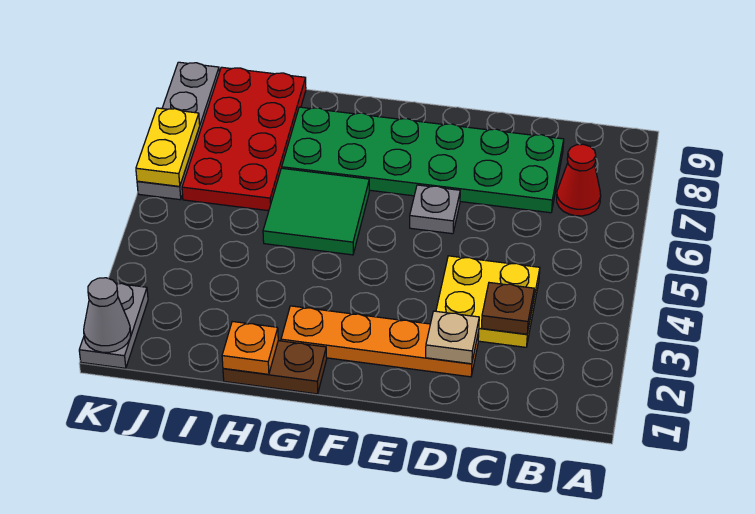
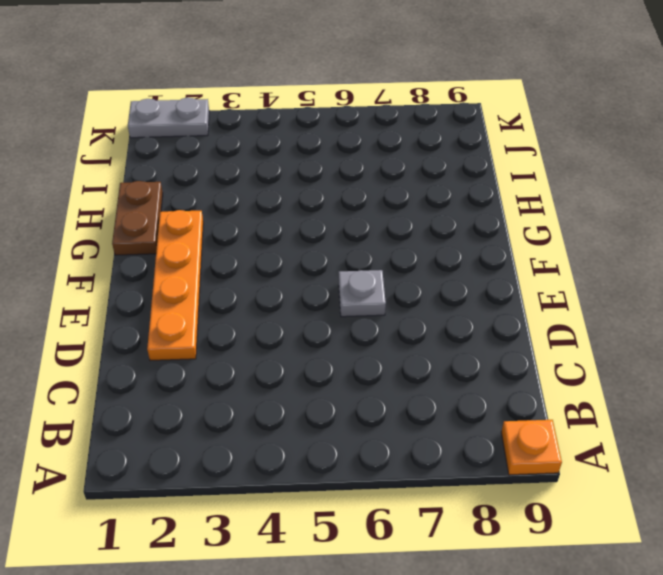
orange plate A9 level 1 -> orange plate H1 level 2
none -> red cone B7 level 1
none -> yellow plate C3:D4 level 1
none -> green plate C7:H8 level 1

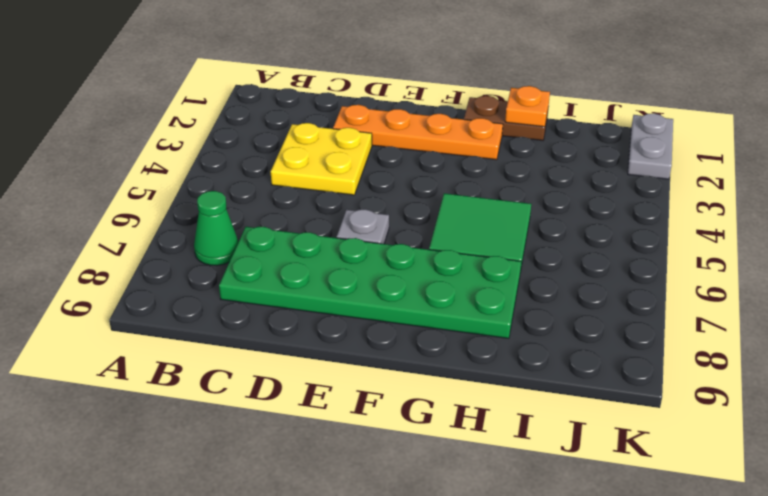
green cone B7 level 1 -> red cone B7 level 1
none -> red plate I6:J9 level 1
none -> grey plate K6:K9 level 1
none -> brown plate C3 level 2

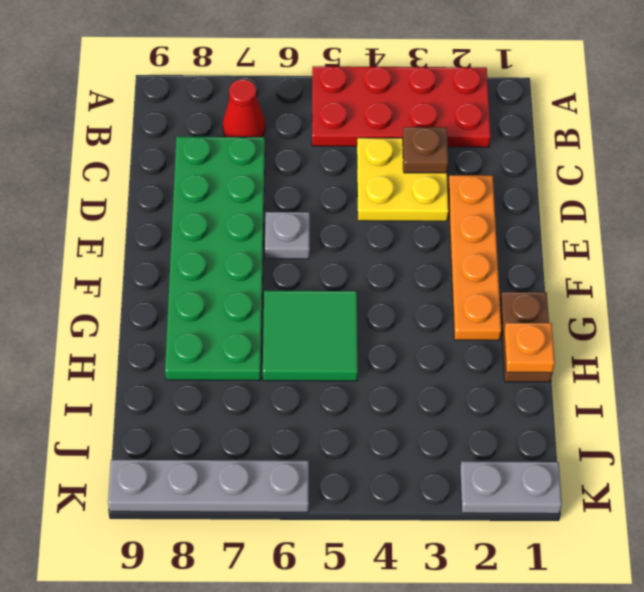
red plate A2:B5 level 1 -> red plate I6:J9 level 1
none -> tan plate D2 level 2
none -> grey cone K1 level 2
none -> yellow plate K6:K7 level 2

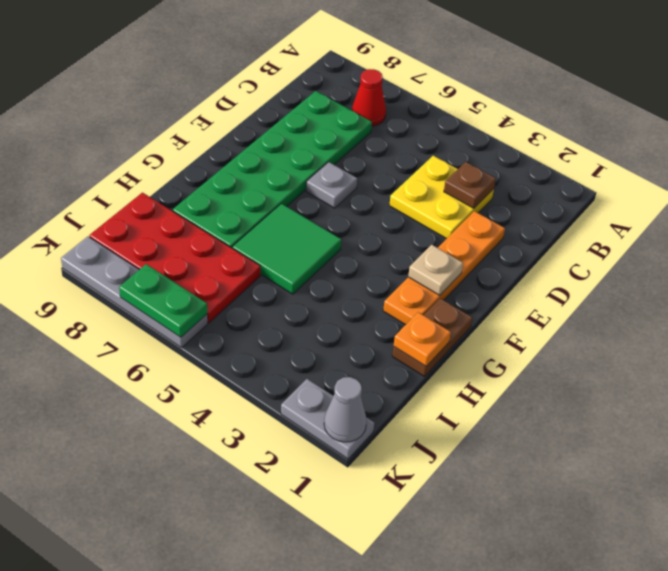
tan plate F2 level 2 -> tan plate D2 level 2
green plate K6:K7 level 2 -> yellow plate K6:K7 level 2

